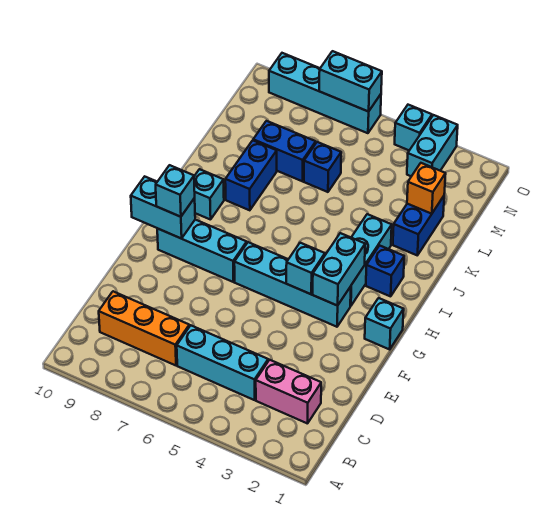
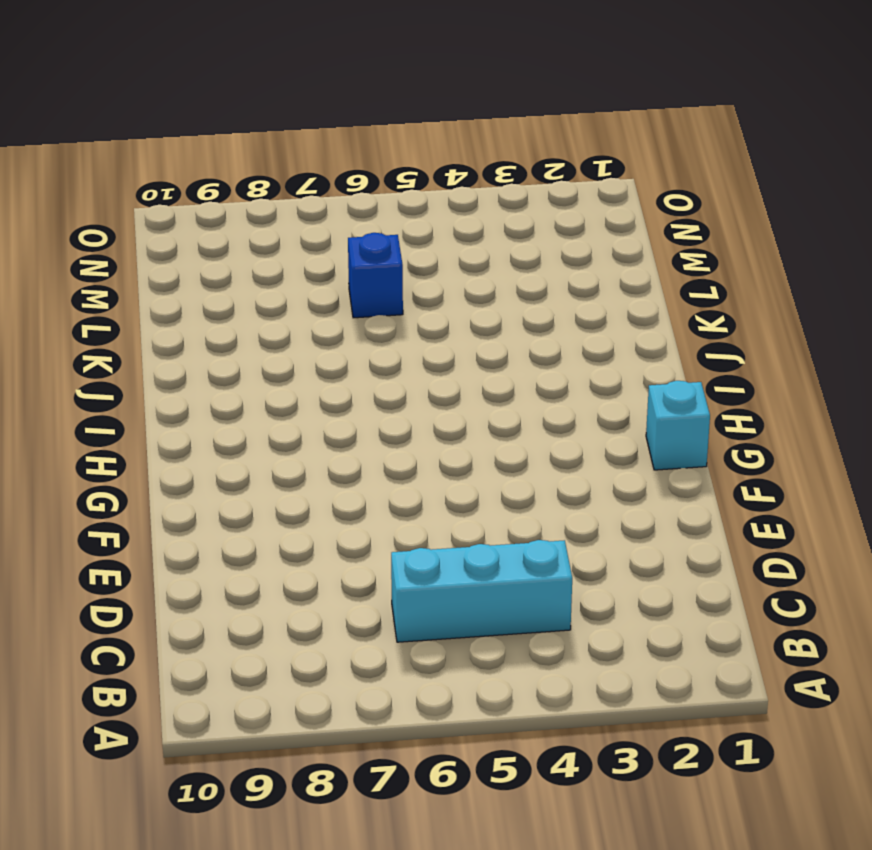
none -> pink brick C2:C3 level 1
none -> orange brick C7:C9 level 1
none -> cyan brick G3:G6 level 1

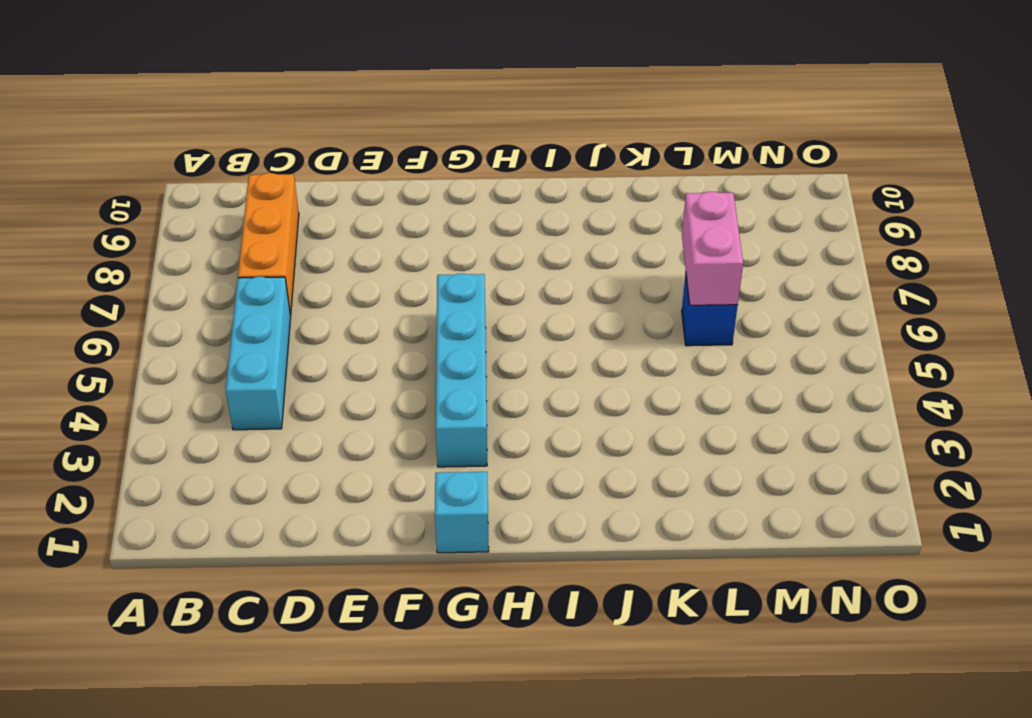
pink brick L6:L7 level 2 -> pink brick C2:C3 level 1
none -> cyan brick G7:G9 level 1
none -> cyan brick H3:J3 level 1
none -> blue brick I2 level 1

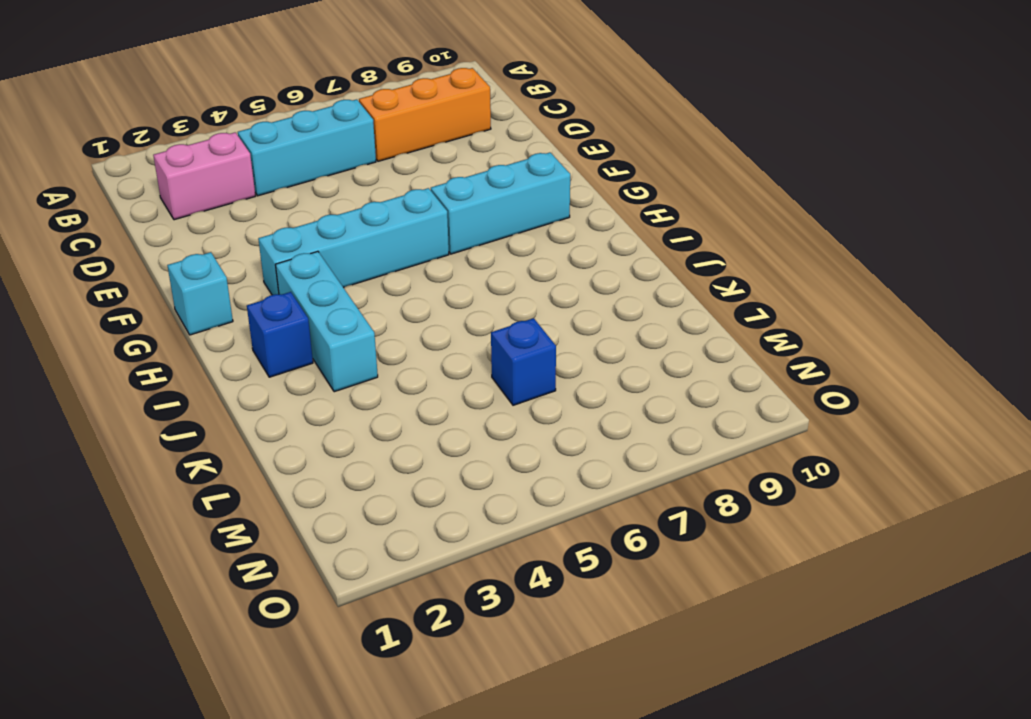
none -> cyan brick I9 level 1
none -> blue brick J8:K8 level 1
none -> blue brick K2:L2 level 1

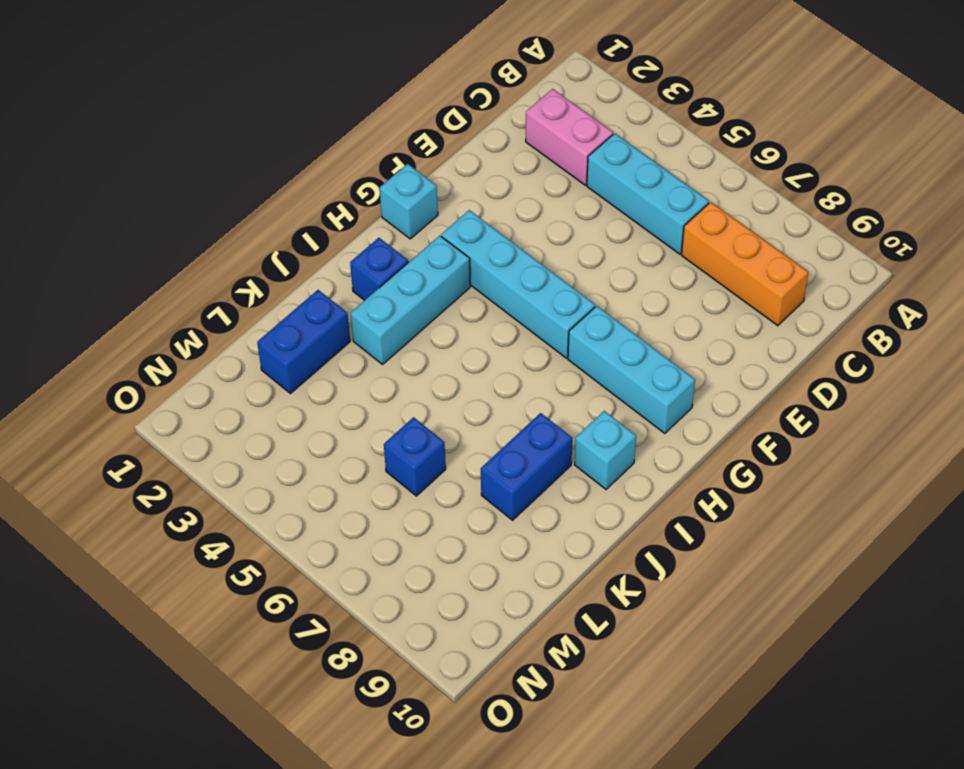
none -> blue brick L7:L8 level 1
none -> cyan brick N3:O3 level 1
none -> cyan brick O4 level 1

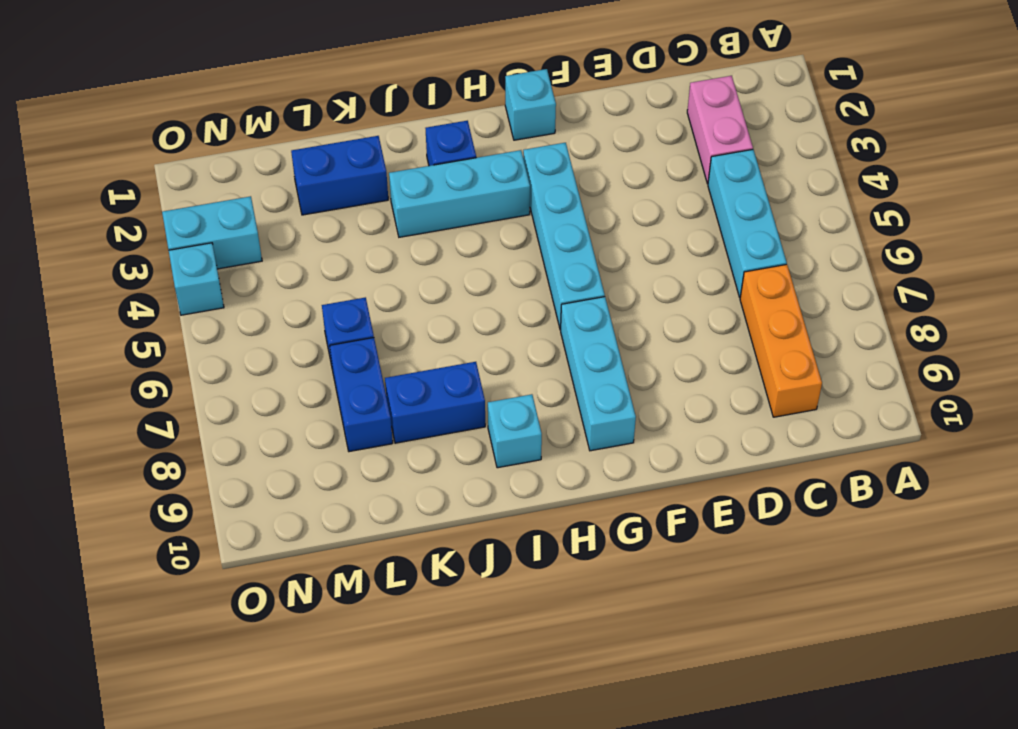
none -> cyan brick O6:O9 level 1
none -> cyan brick G3:H3 level 2
none -> cyan brick G4 level 2

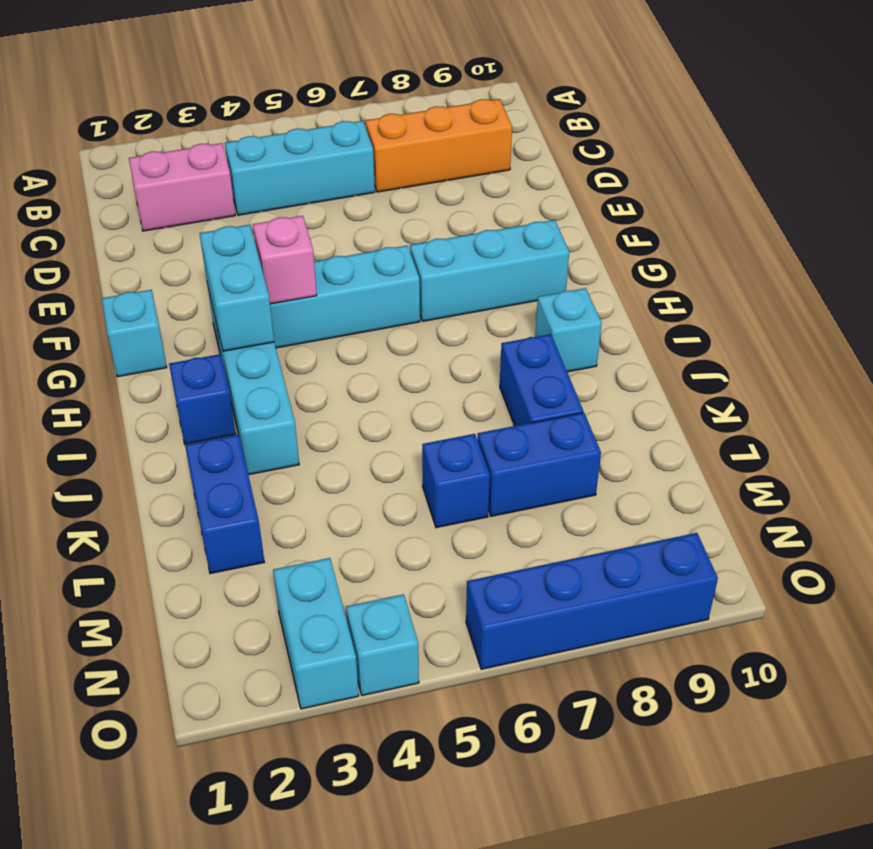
pink brick G4 level 2 -> cyan brick G4 level 2
blue brick O6:O9 level 1 -> cyan brick O6:O9 level 1
none -> cyan brick G9:G10 level 2
none -> orange brick L2 level 2
none -> cyan brick O6:O7 level 2

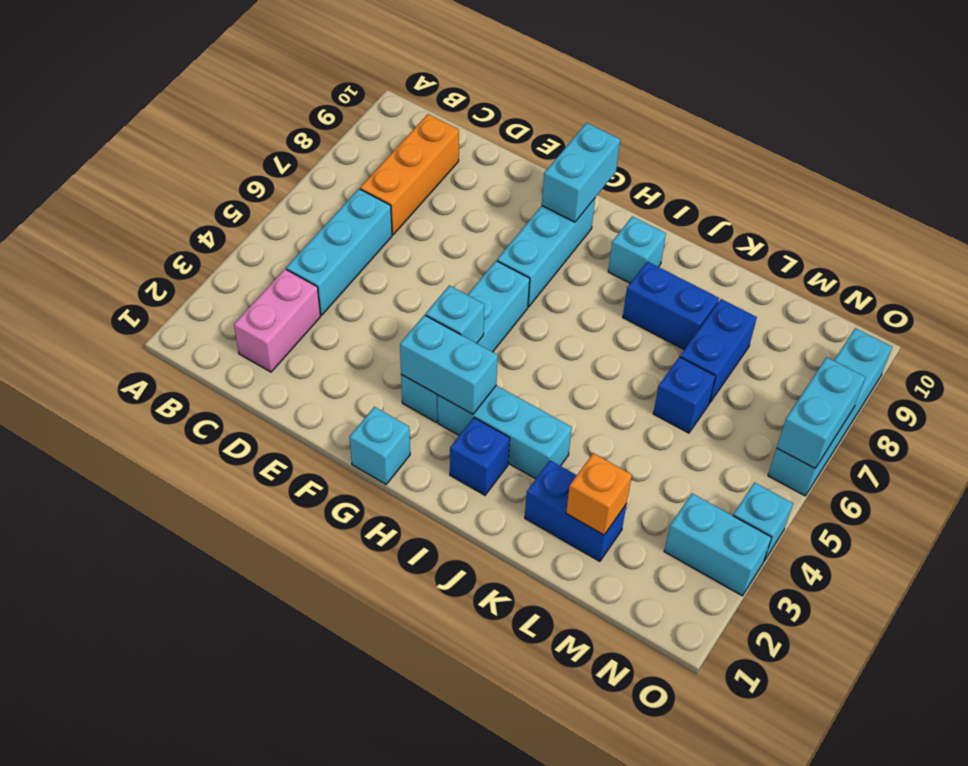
none -> cyan brick G9 level 3

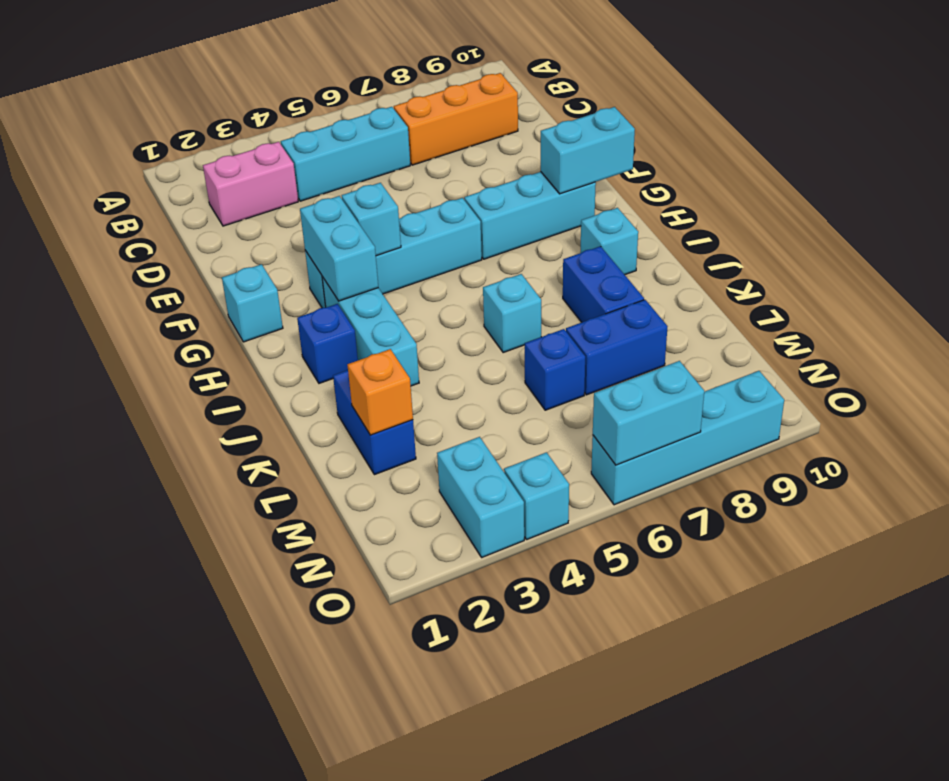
cyan brick J6 level 1 -> cyan brick G9 level 3

